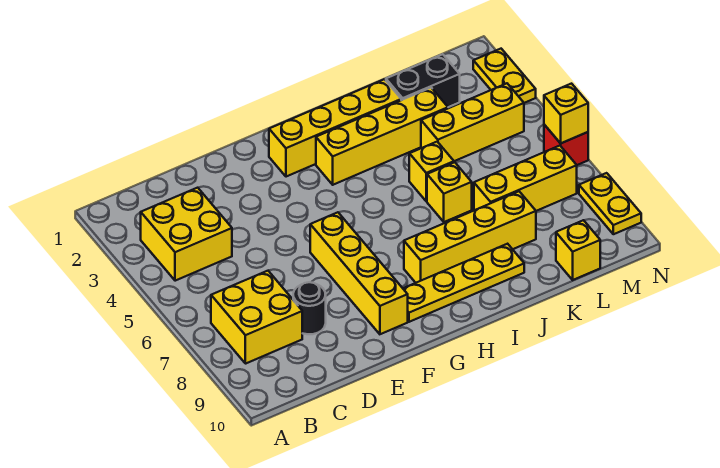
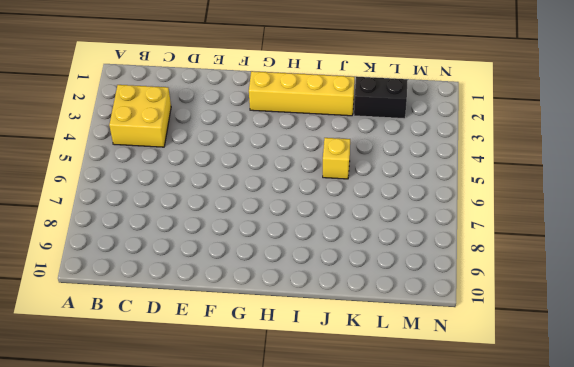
none -> yellow brick B7:C8 level 1
none -> black round brick D8 level 1
none -> yellow brick F6:F9 level 1

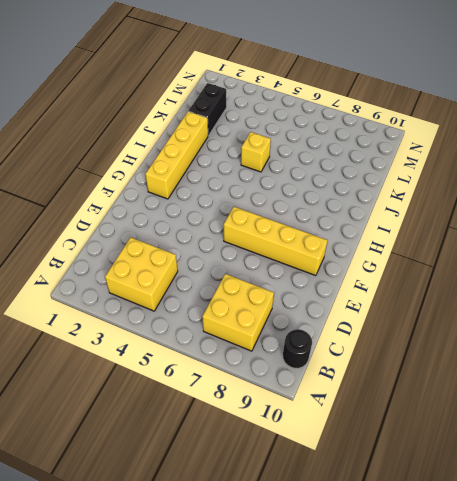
black round brick B10 level 1 -> black round brick D8 level 1
none -> yellow plate G9:J9 level 1
none -> yellow brick H3:K3 level 1
none -> yellow brick H8:K8 level 1

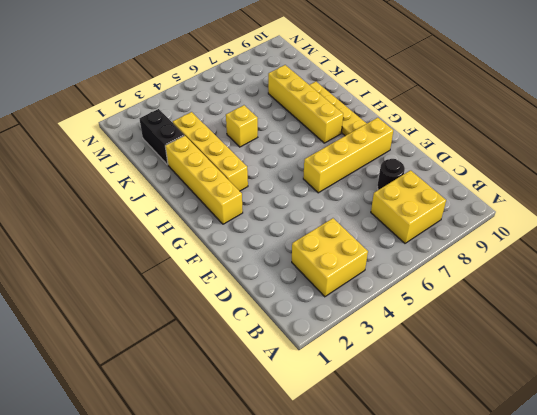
none -> yellow brick J6 level 1
none -> yellow brick K4:M4 level 1
none -> yellow brick K7:M7 level 1

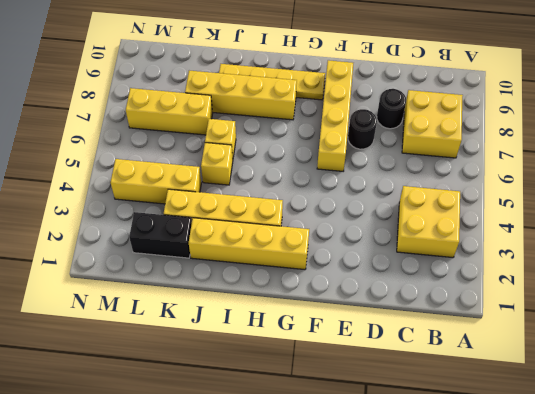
black round brick E7 level 1 -> none
none -> yellow brick L10 level 1
none -> yellow plate N2:N3 level 1
none -> red brick N6 level 1

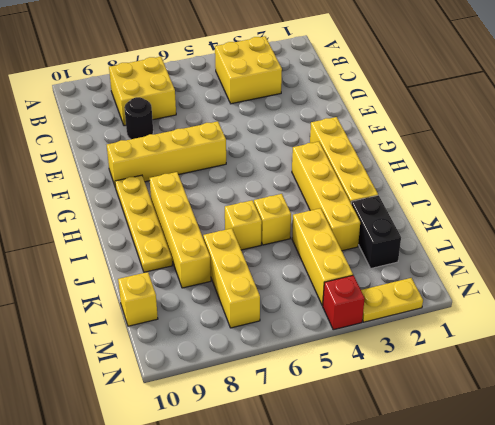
red brick N4 level 1 -> red brick N6 level 1
none -> yellow plate N8:N9 level 1
none -> yellow brick N6 level 2

